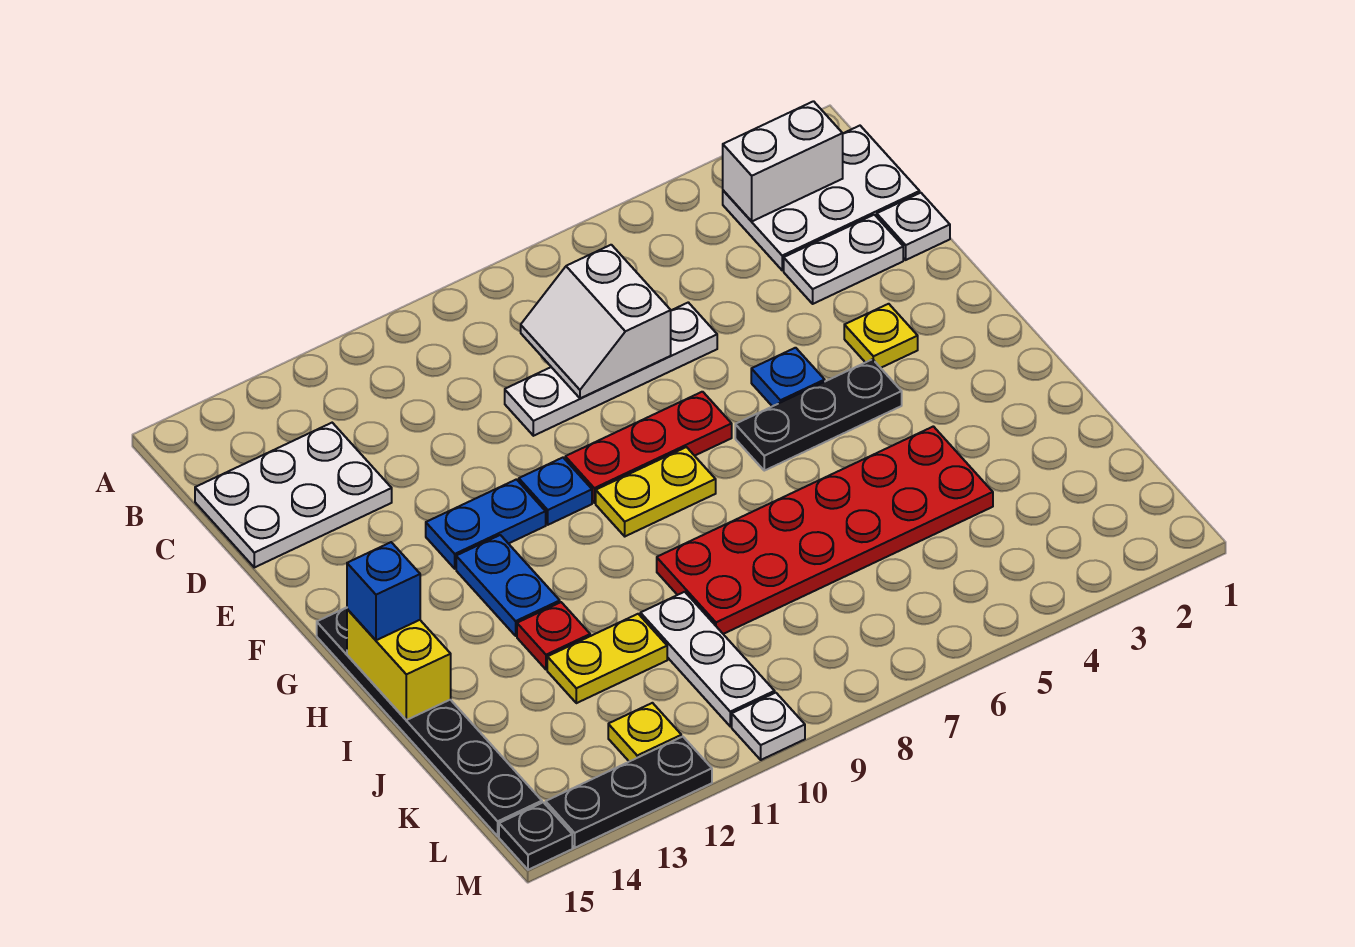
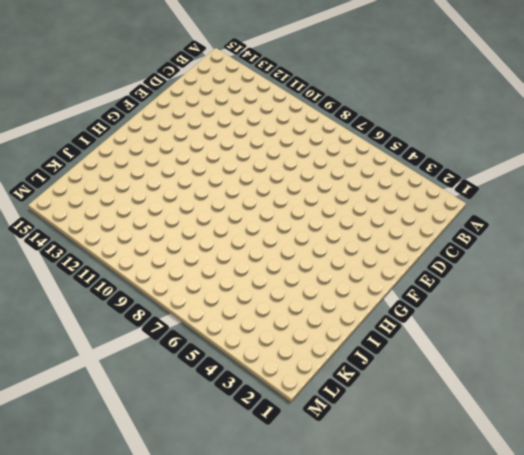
none -> white plate B1:C3 level 1
none -> white plate C13:D15 level 1
none -> white plate D1 level 1

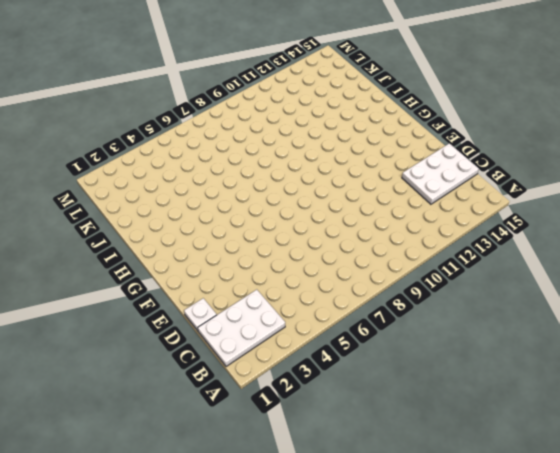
none -> white plate D2:D3 level 1
none -> white plate D6:D9 level 1
none -> yellow plate F3 level 1

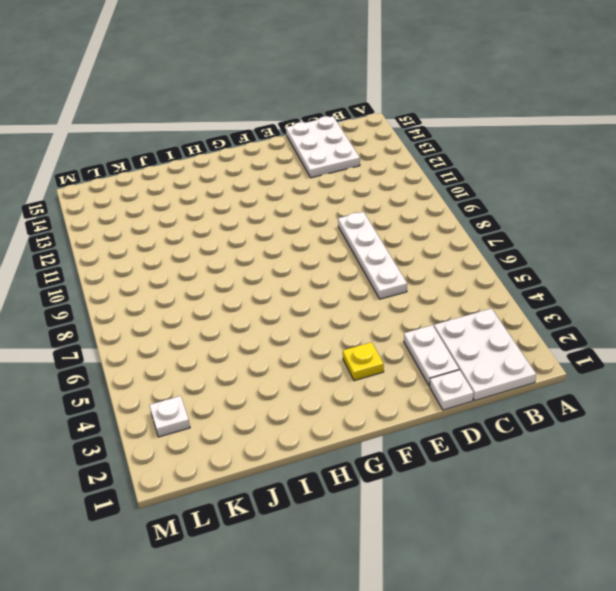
white plate L3 level 1 -> white plate M10 level 1
none -> blue plate F5 level 1
none -> red plate F7:F9 level 1
none -> blue plate F10 level 1

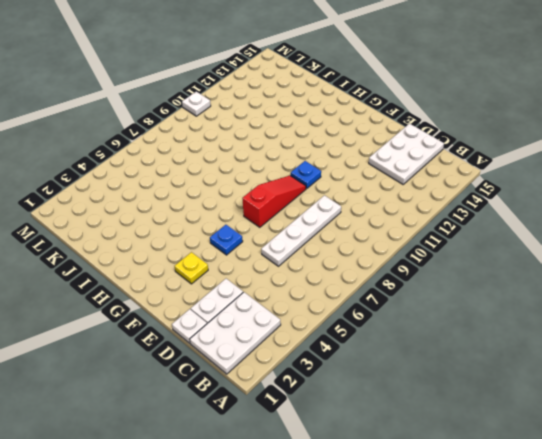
red slope F7:F9 level 1 top 7 -> red plate F7:F9 level 1
none -> blue plate F11:F12 level 1
none -> black plate G4:G6 level 1
none -> yellow plate G8:G9 level 1

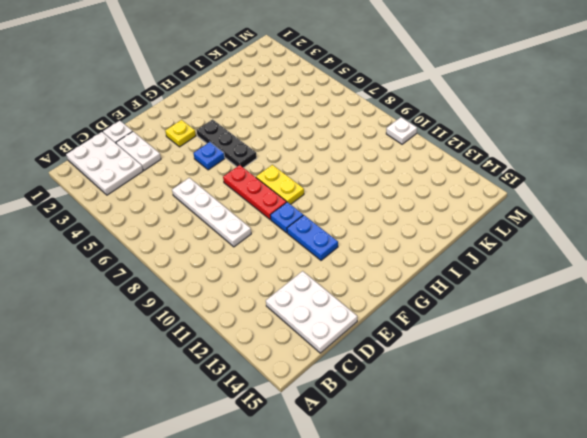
none -> blue plate G12:H12 level 1
none -> black plate G15:L15 level 1
none -> red plate I4:J9 level 1

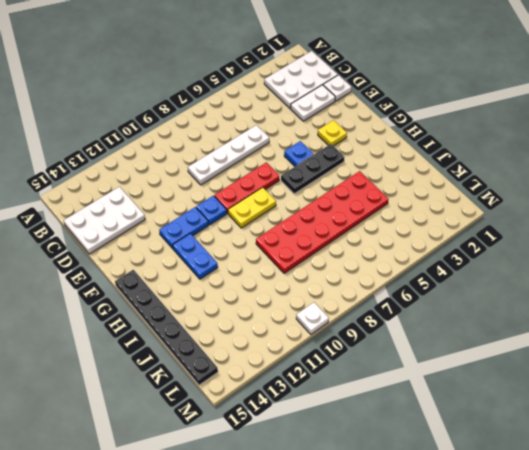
none -> red plate I12 level 1
none -> white plate J10:L10 level 1
none -> yellow plate J11:J12 level 1

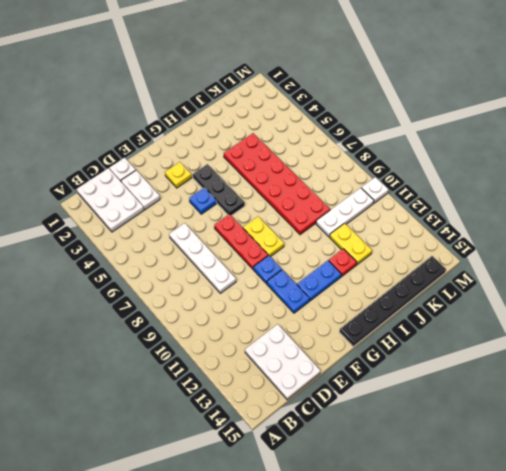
none -> yellow plate L12 level 1
none -> black plate M12:M14 level 1
none -> black plate M15 level 1

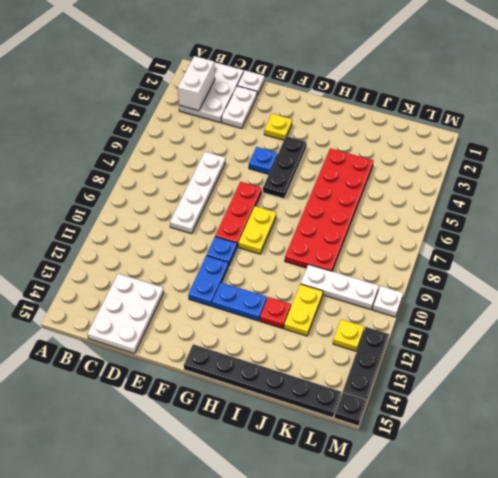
none -> white slope C7:D8 level 2 top 7
none -> yellow brick H15:I15 level 2
none -> blue brick H15 level 3

